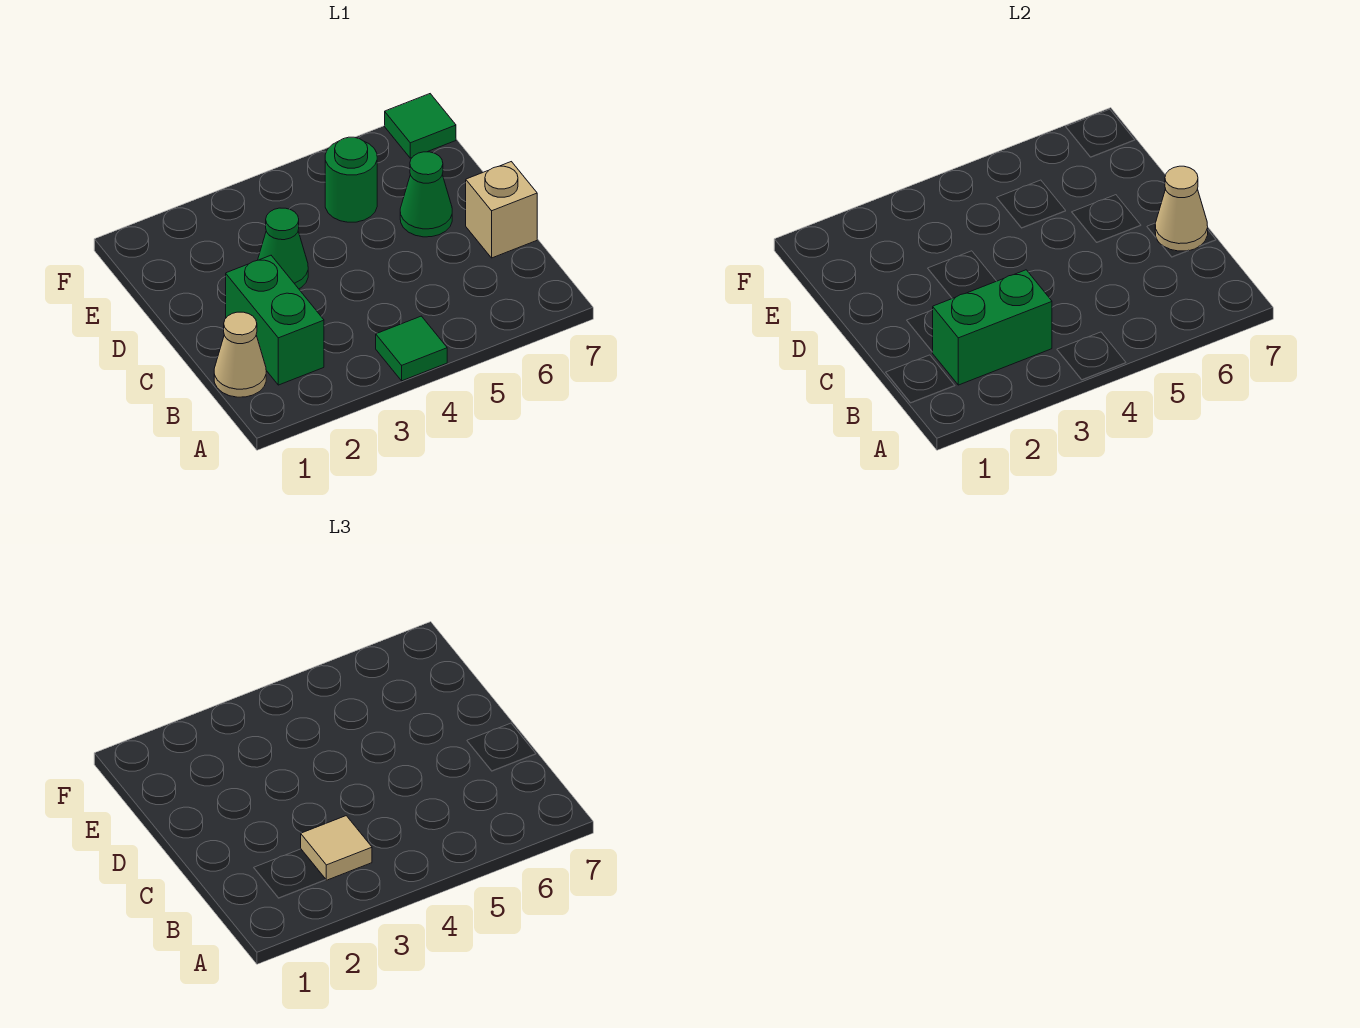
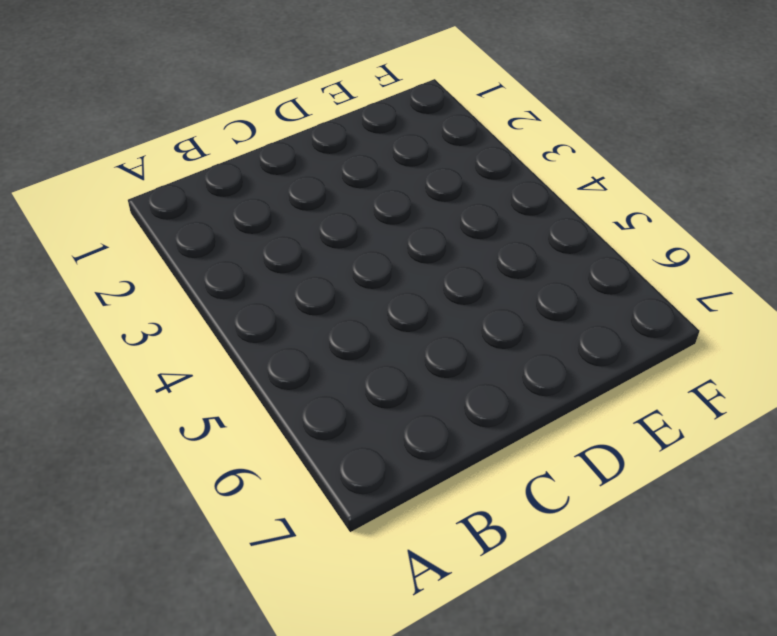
none -> green tile A4 level 1
none -> tan cone B1 level 1

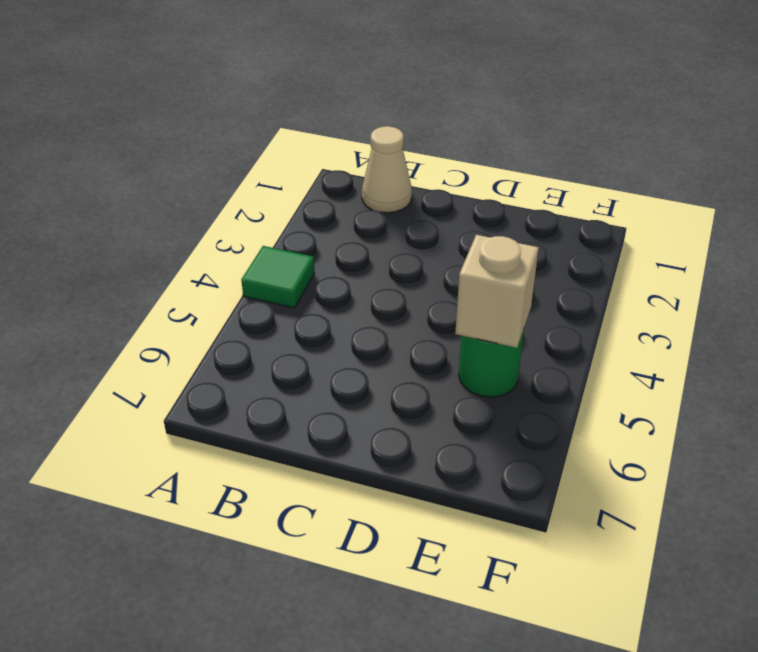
tan brick E5 level 2 -> tan brick C7 level 1
none -> green brick B2:C2 level 1
none -> green cone D3 level 1

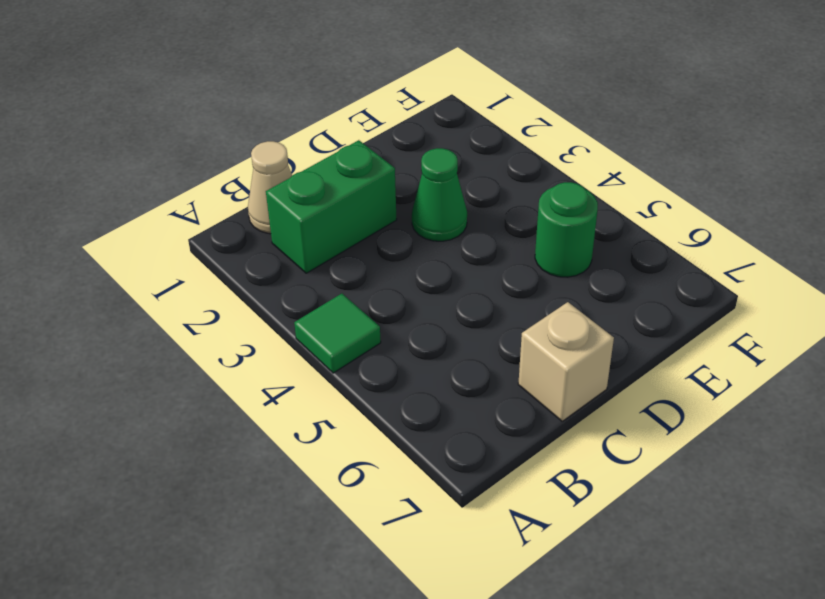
none -> green cone D6 level 1
none -> green tile F7 level 1

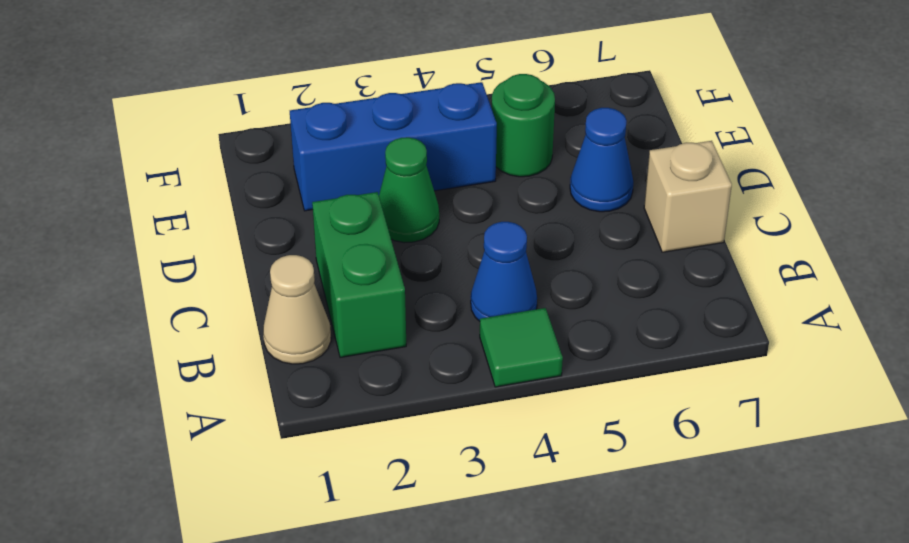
blue cone B4 level 1 -> none
blue cone D6 level 1 -> green cone D6 level 1
blue brick E2:E4 level 1 -> none
none -> green tile F7 level 1
none -> green brick B2:B3 level 2

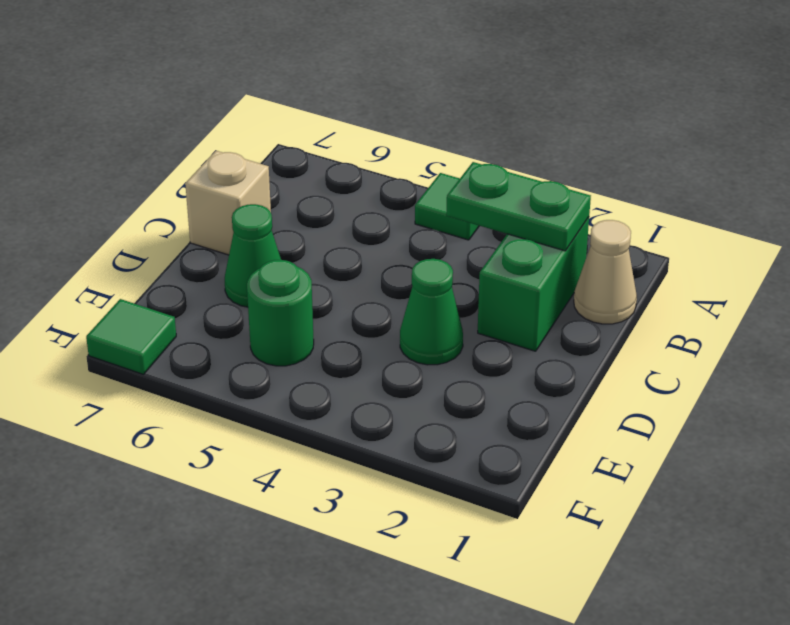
green plate B2:B3 level 2 -> green brick B2:B3 level 2
none -> tan cone C7 level 2
none -> tan tile B3 level 3

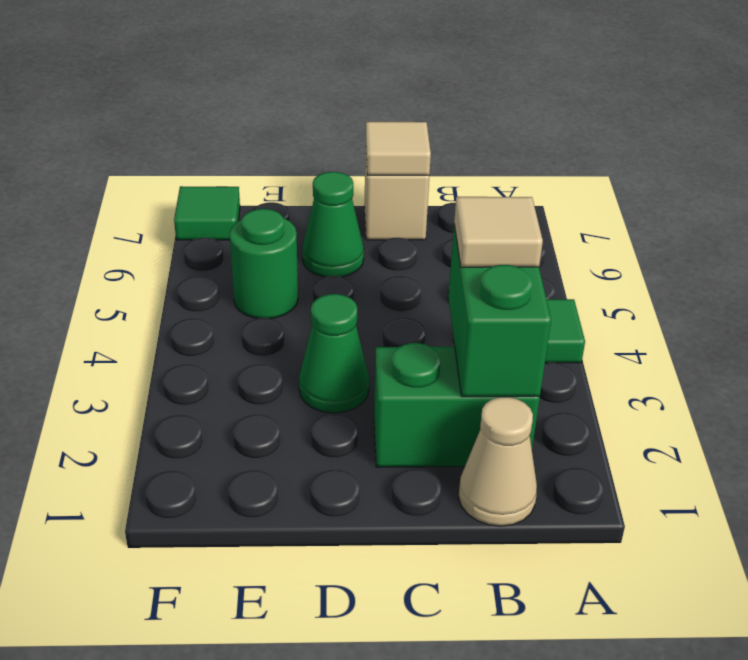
tan tile C7 level 2 -> tan cone C7 level 2

